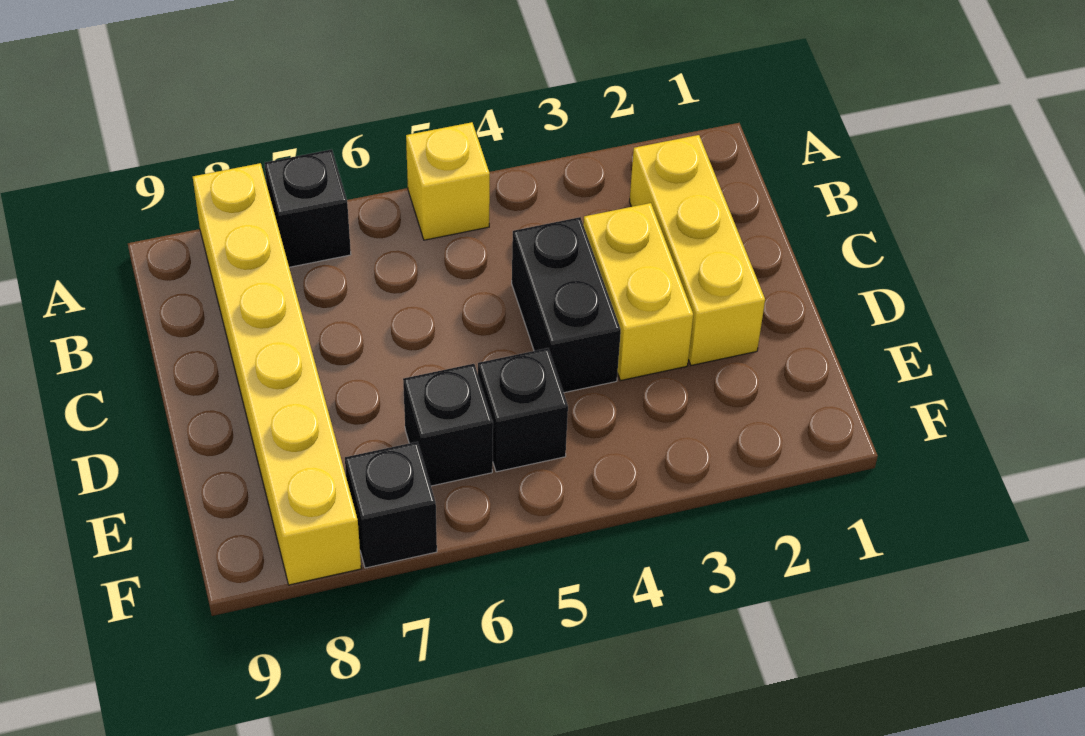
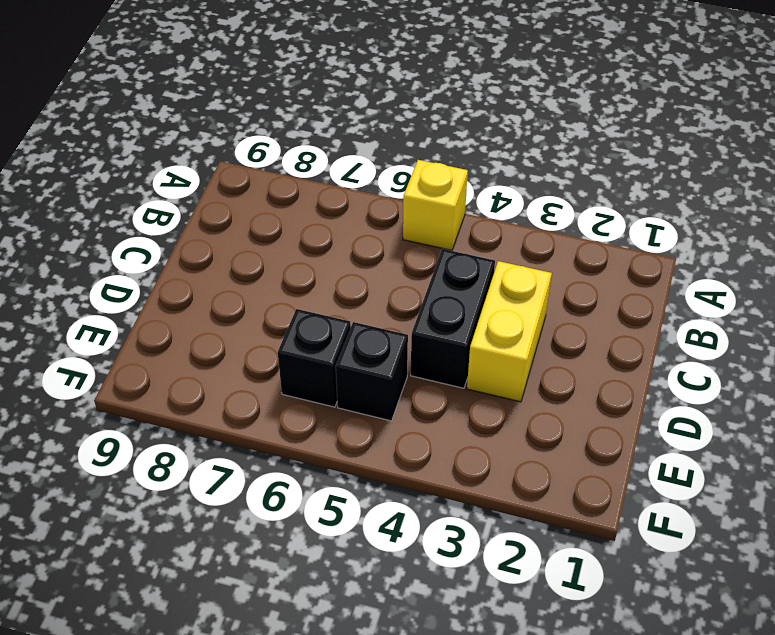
none -> black brick A7 level 1
none -> yellow brick A8:F8 level 1

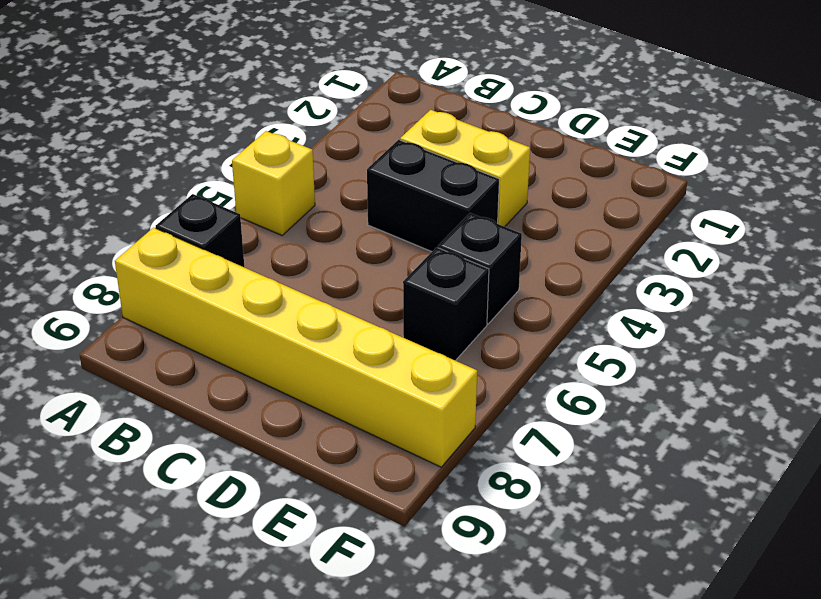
none -> yellow brick B2:D2 level 1
none -> black brick F7 level 1

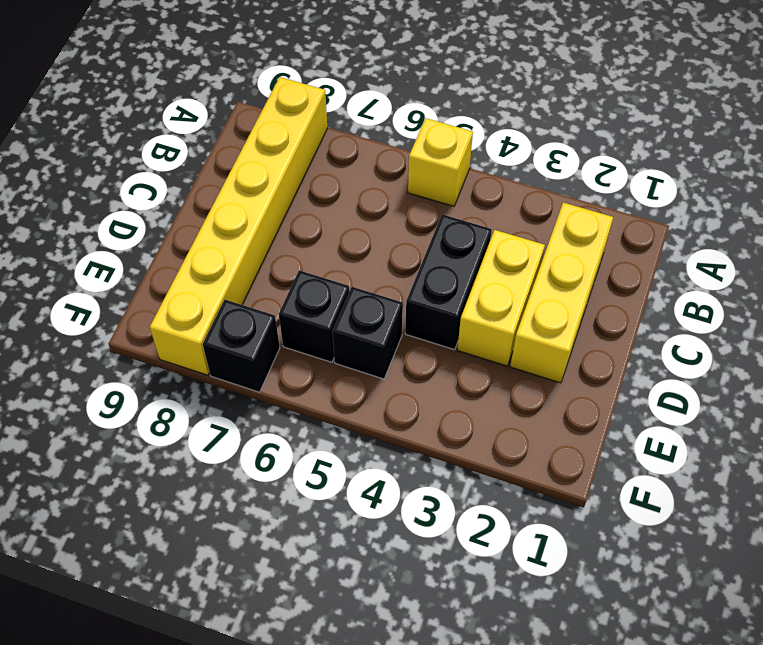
none -> black brick A7 level 1

